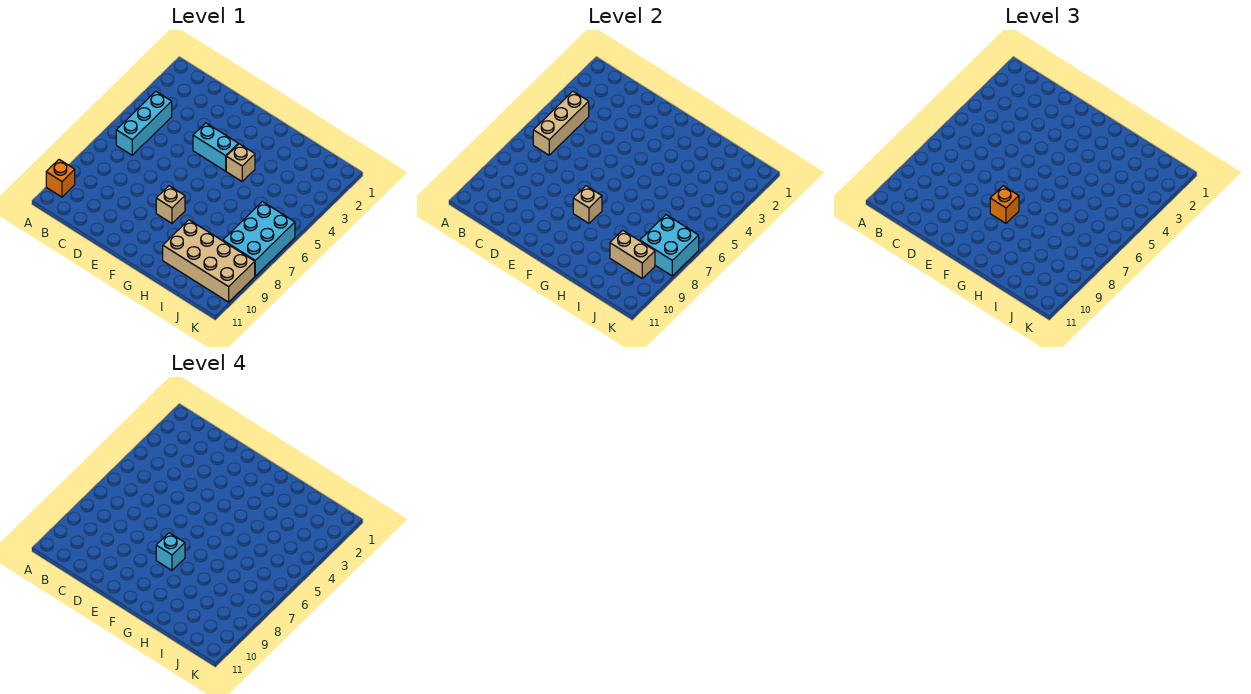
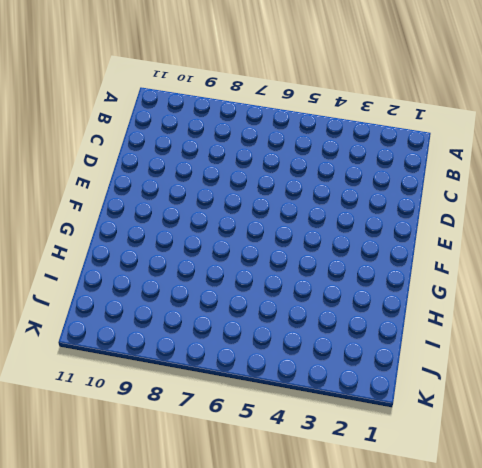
none -> orange brick A10 level 1
none -> cyan brick B4:B6 level 1
none -> cyan brick E4:F4 level 1

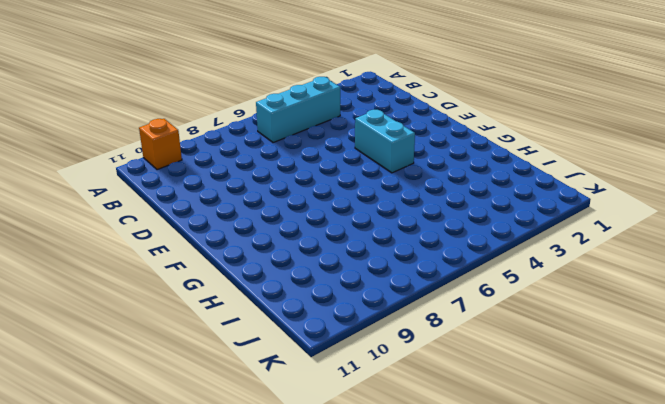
none -> tan brick F8 level 1
none -> tan brick G4 level 1
none -> tan brick H9:K10 level 1

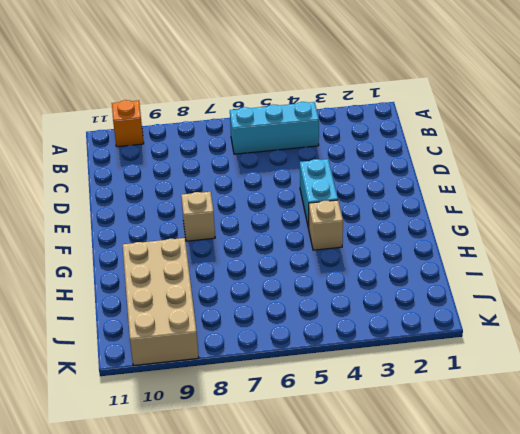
none -> cyan brick J6:K8 level 1
none -> tan brick B4:B6 level 2
none -> tan brick F8 level 2

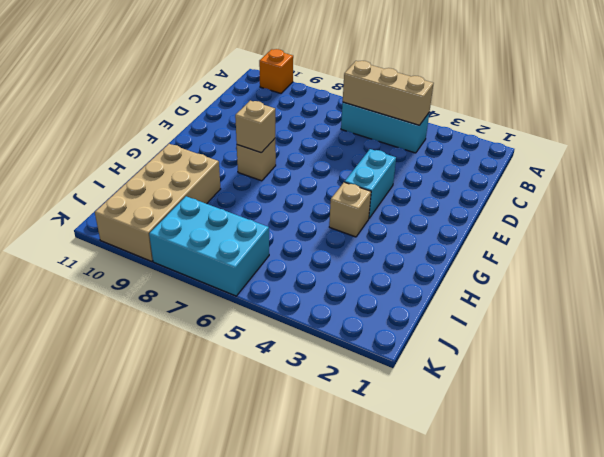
none -> tan brick I9:J9 level 2
none -> cyan brick J7:K8 level 2
none -> orange brick F8 level 3

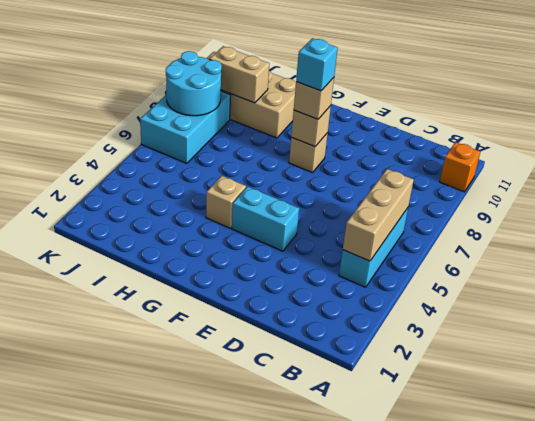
tan brick F8 level 3 -> orange brick F8 level 3
cyan round brick J7:K8 level 2 -> cyan brick J7:K8 level 2

